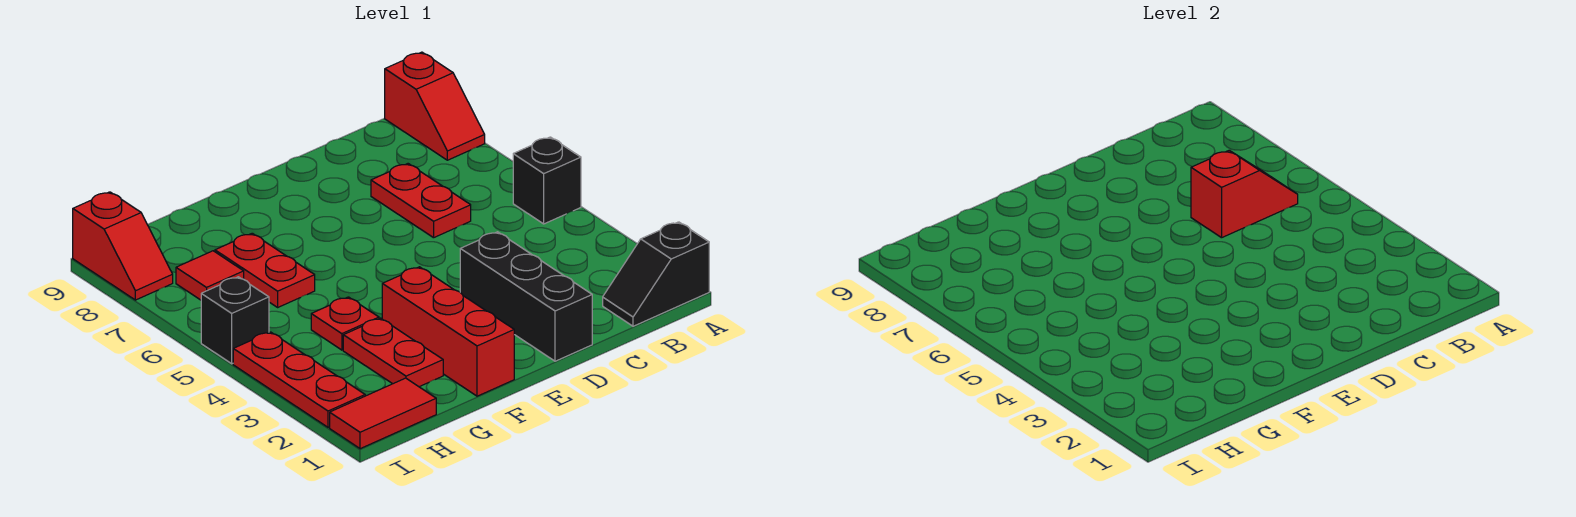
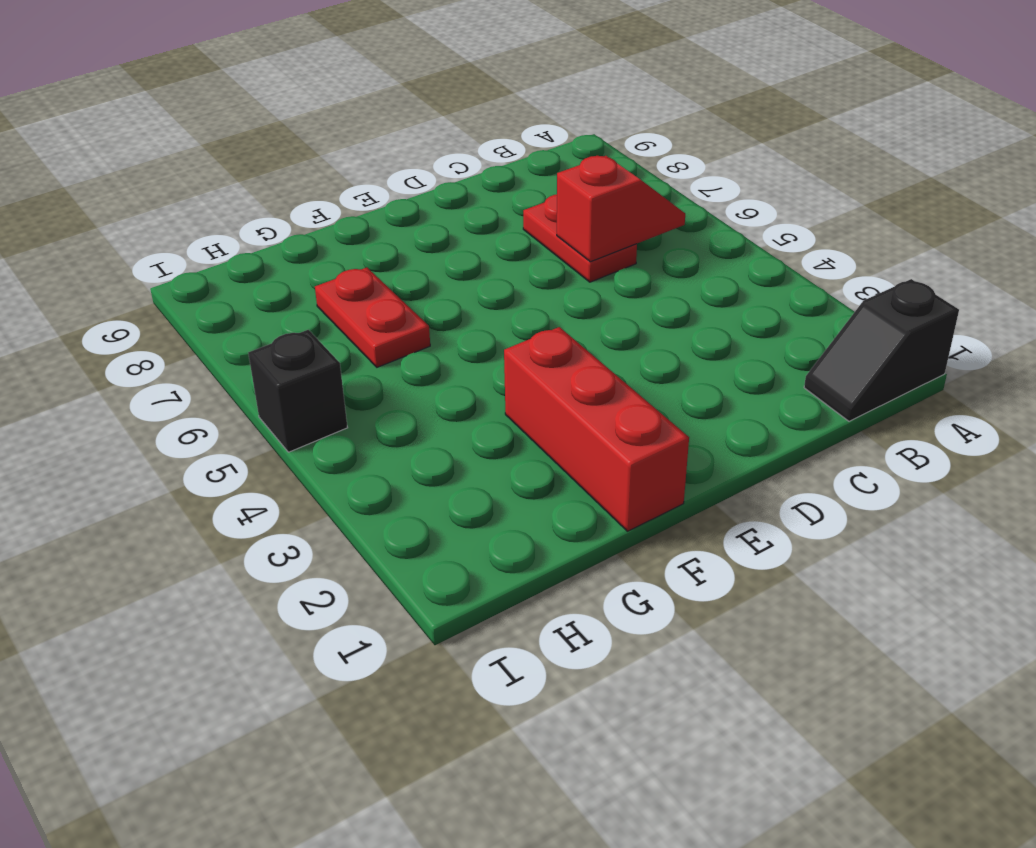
none -> black brick A5 level 1
none -> red slope A8:A9 level 1 top 9
none -> black brick D1:D3 level 1

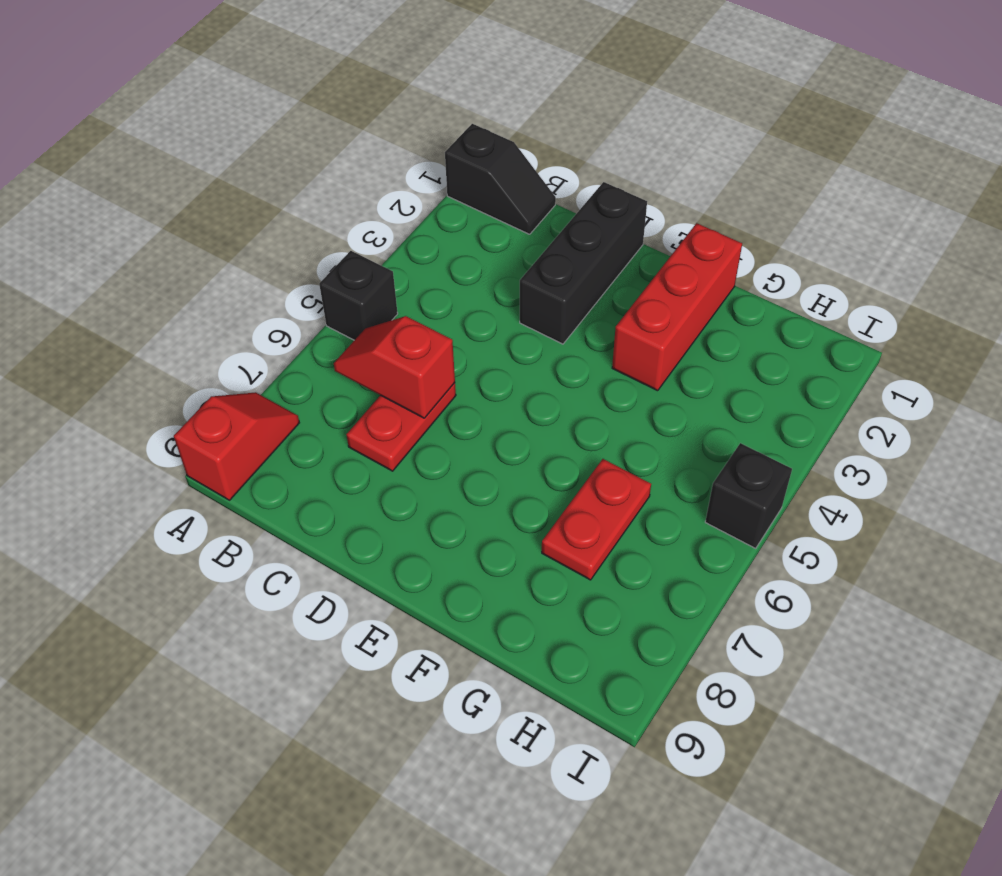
none -> red plate G2:G3 level 1
none -> red plate G4 level 1
none -> red tile H1:I1 level 1

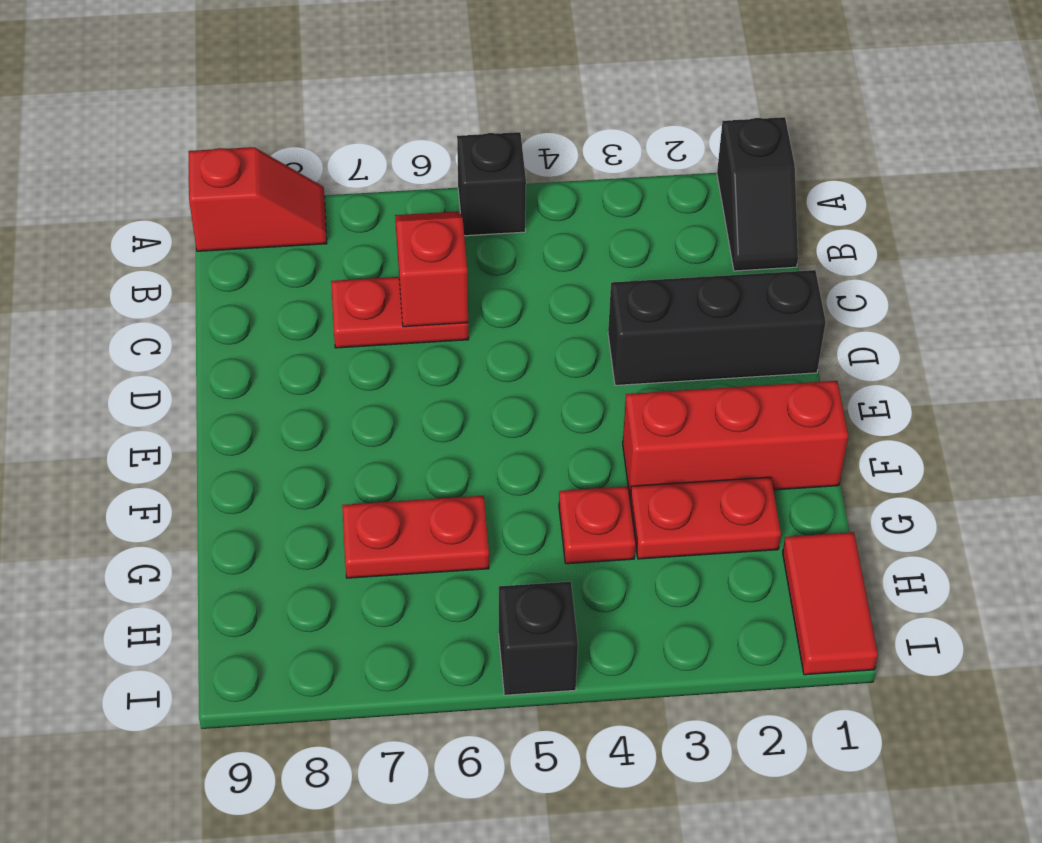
none -> red tile H7 level 1
none -> red plate I2:I4 level 1
none -> red slope I8:I9 level 1 top 9

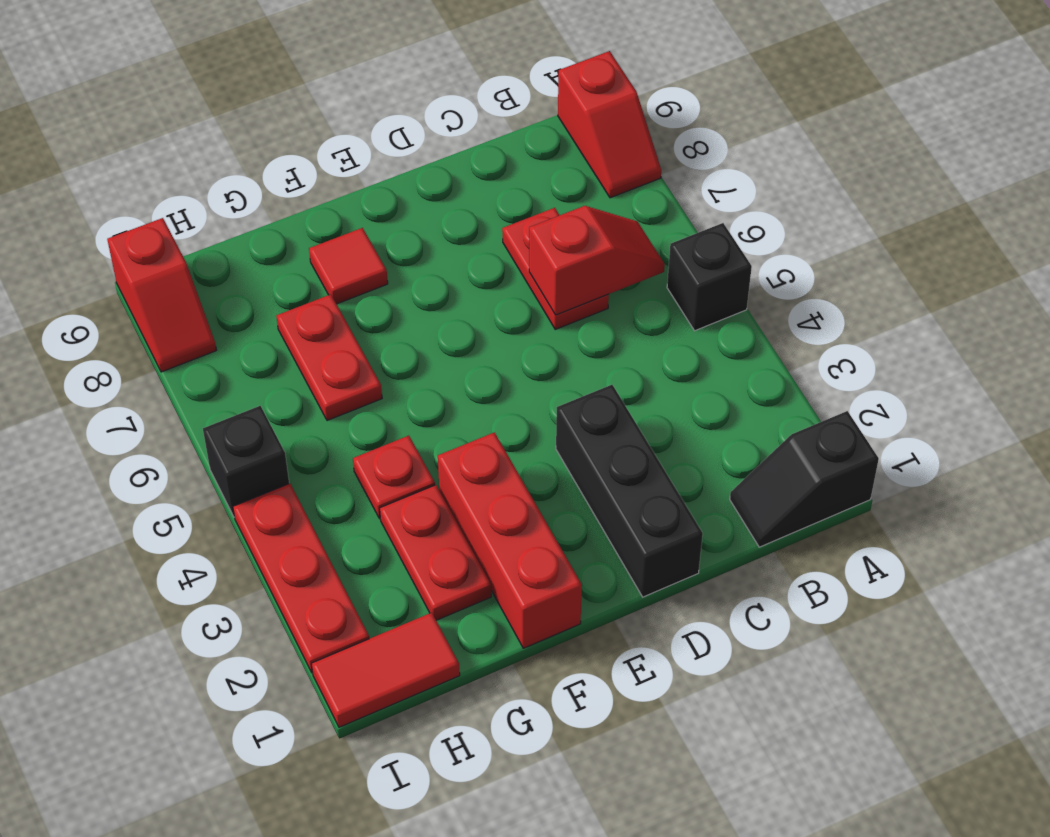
red tile F8 level 1 -> red tile H7 level 1

